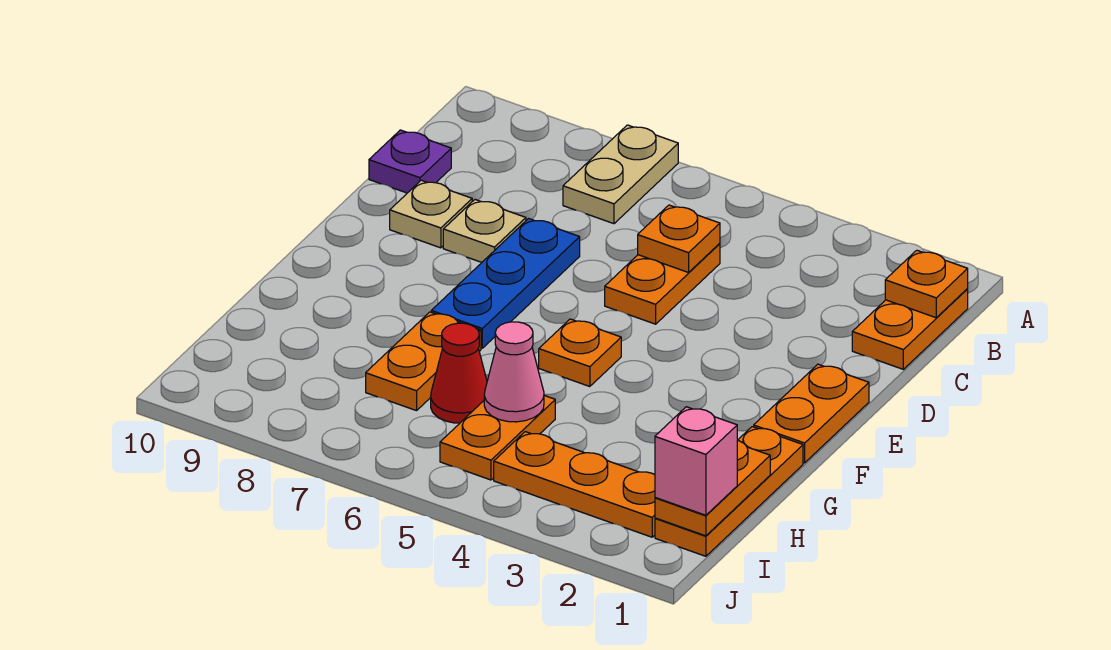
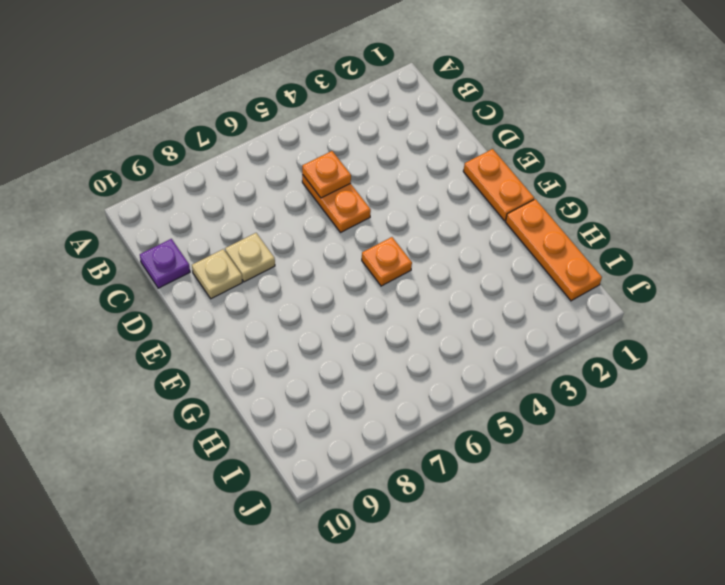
none -> tan plate A7:B7 level 1
none -> orange plate B1:C1 level 1
none -> blue plate D7:F7 level 1

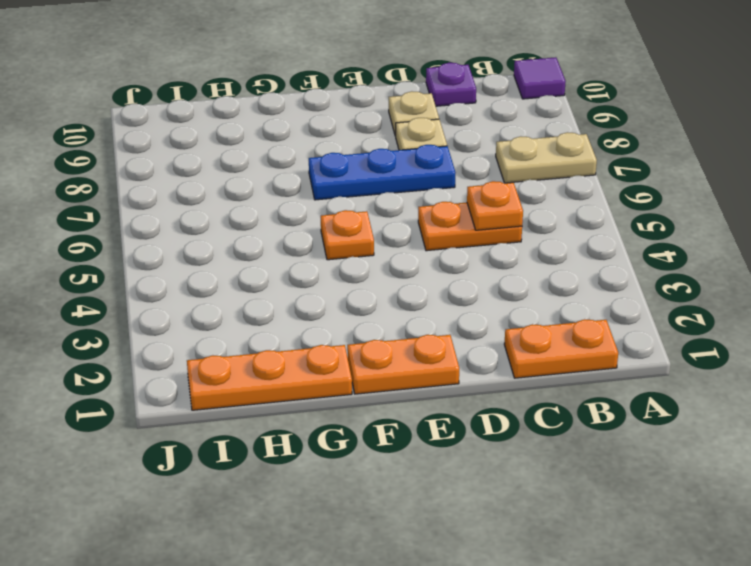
purple tile A10 level 1 -> none
none -> orange plate G7:H7 level 1
none -> orange plate H5:I5 level 1
none -> red cone H6 level 1

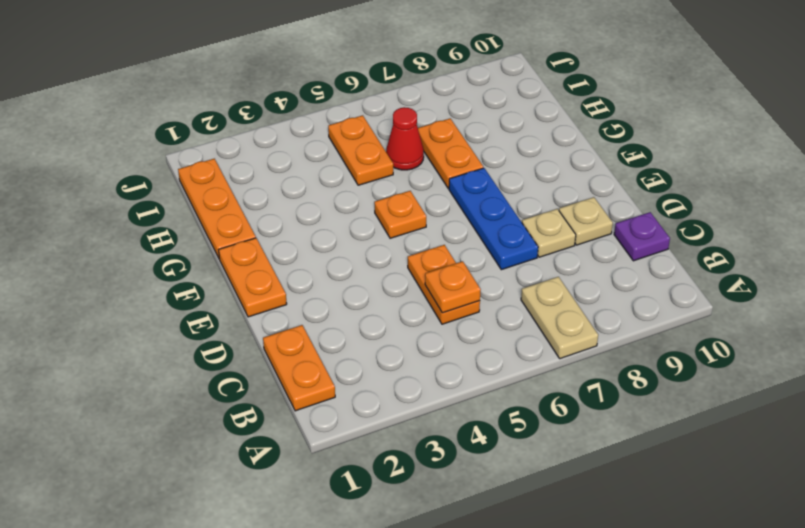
none -> orange plate I2:I4 level 1
none -> orange plate B1 level 2
none -> orange plate H1:I1 level 2

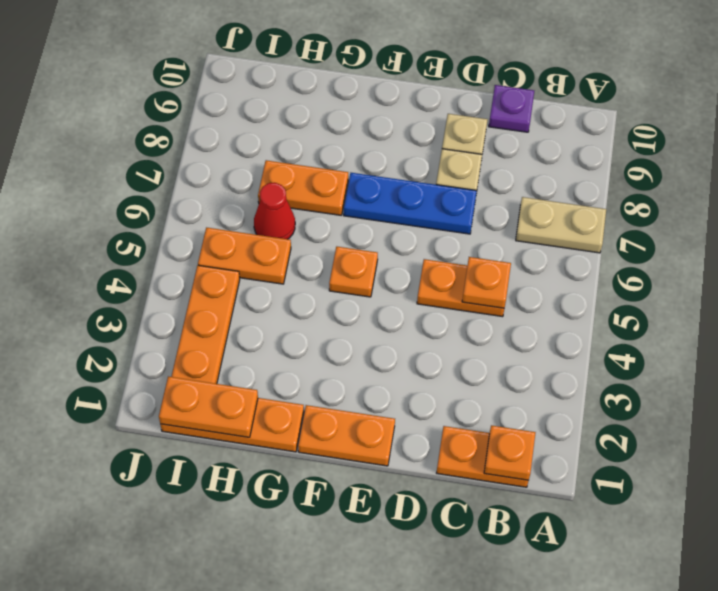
none -> pink cone H5 level 2
none -> pink brick I1 level 3

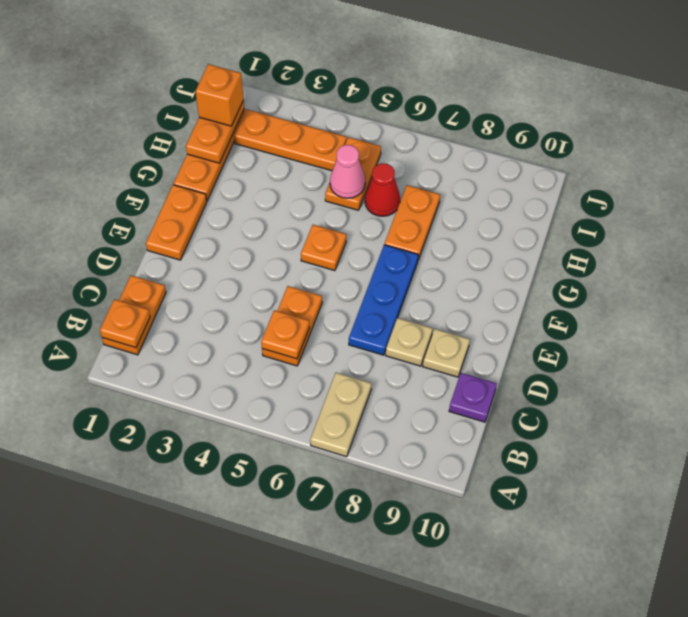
orange brick I1 level 3 -> pink brick I1 level 3

